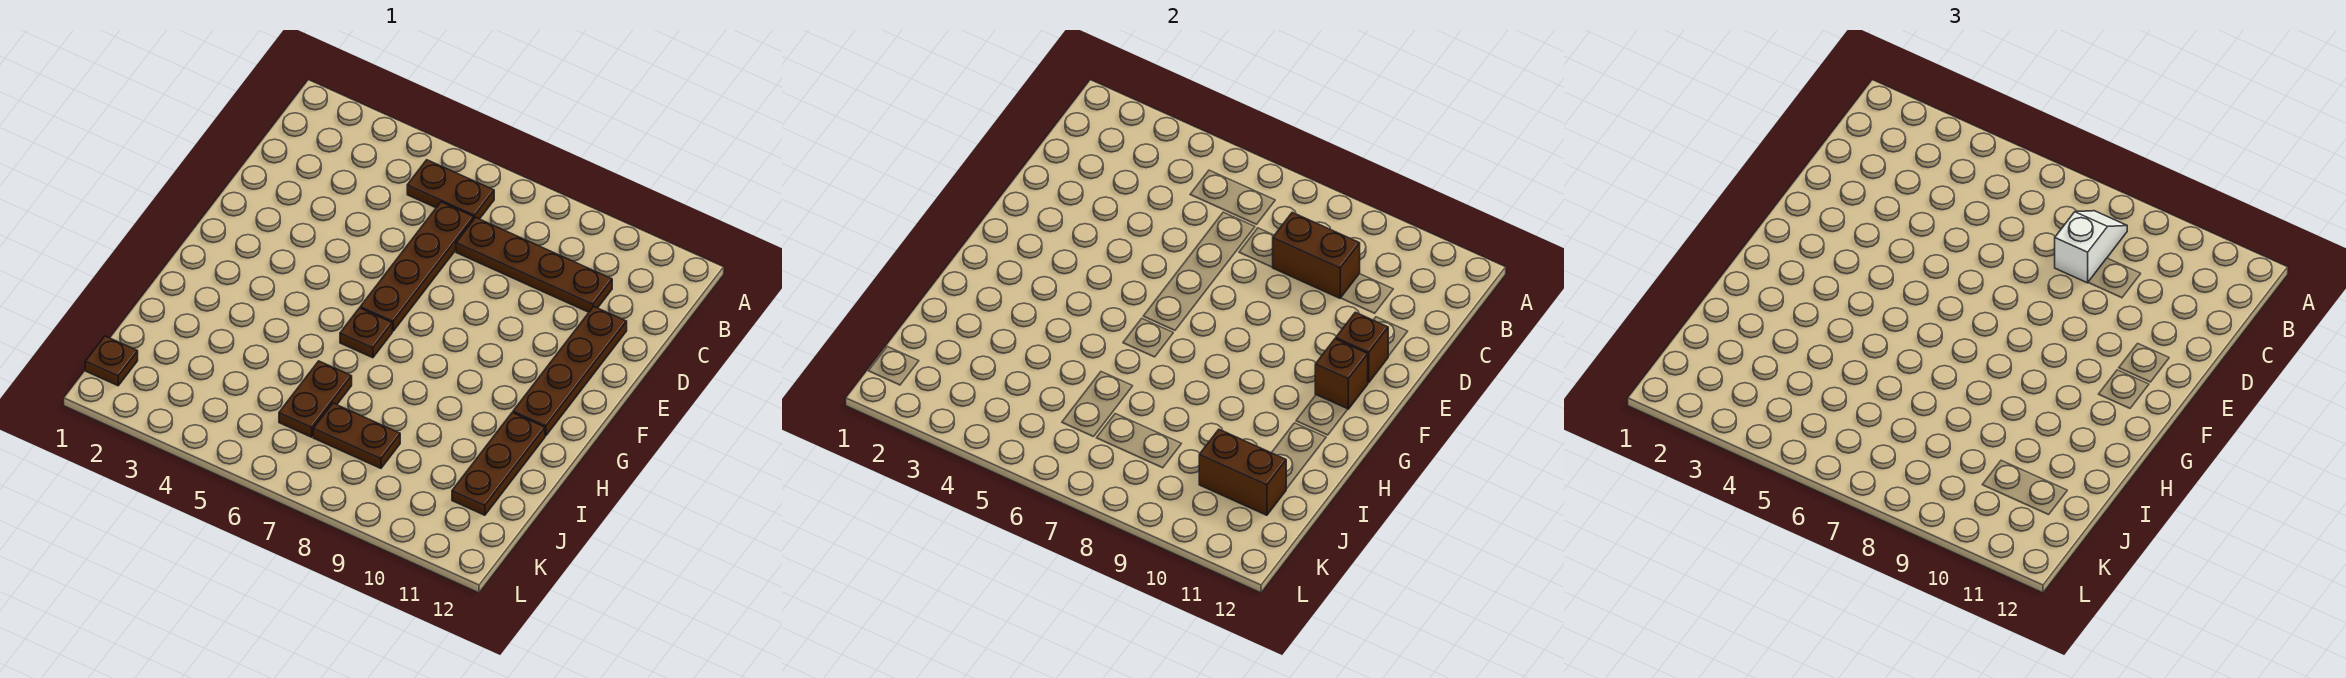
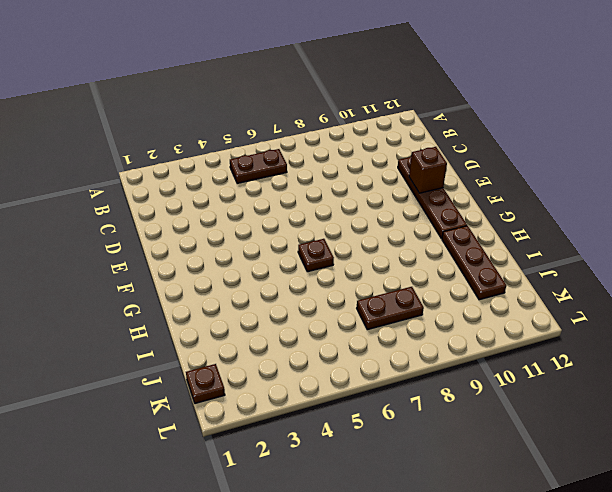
none -> brown plate C6:F6 level 1
none -> brown plate C7:C10 level 1
none -> brown plate I6:J6 level 1

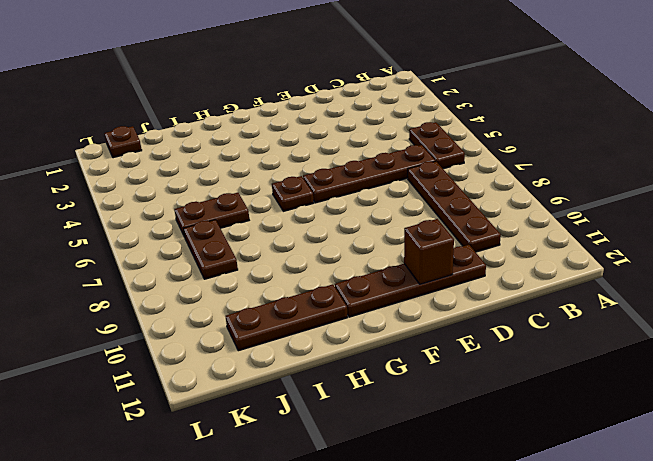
none -> brown brick C8:C9 level 2
none -> brown brick F11 level 2
none -> brown brick J10:J11 level 2

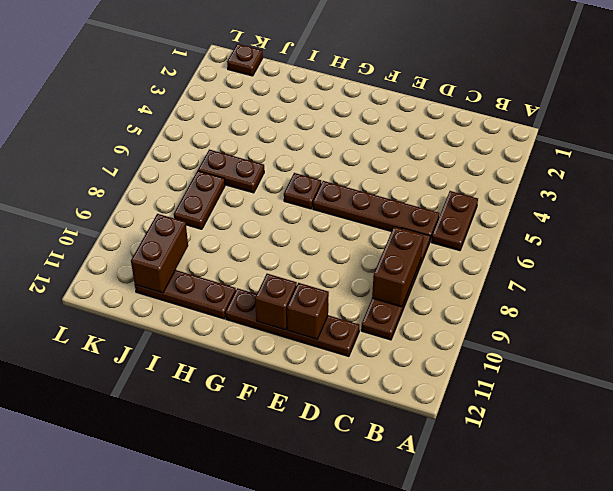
none -> white slope B8:C8 level 3 top C

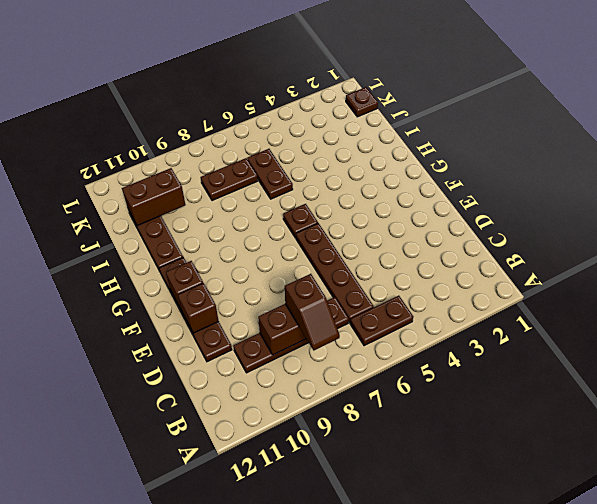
brown slope B8:C8 level 3 top C -> white slope B8:C8 level 3 top C

